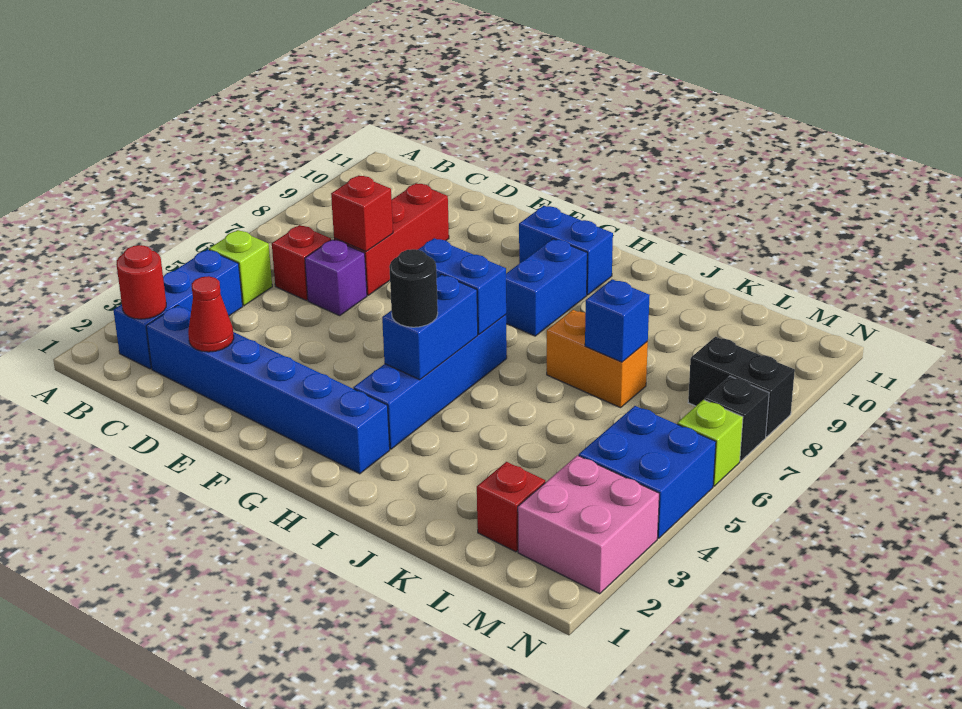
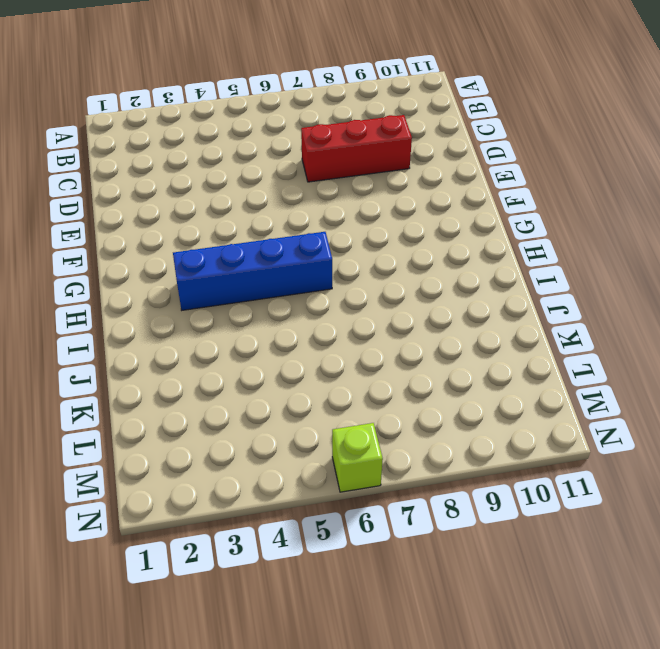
none -> blue brick B2:B4 level 1
none -> lime brick B5 level 1
none -> blue brick C2:H2 level 1

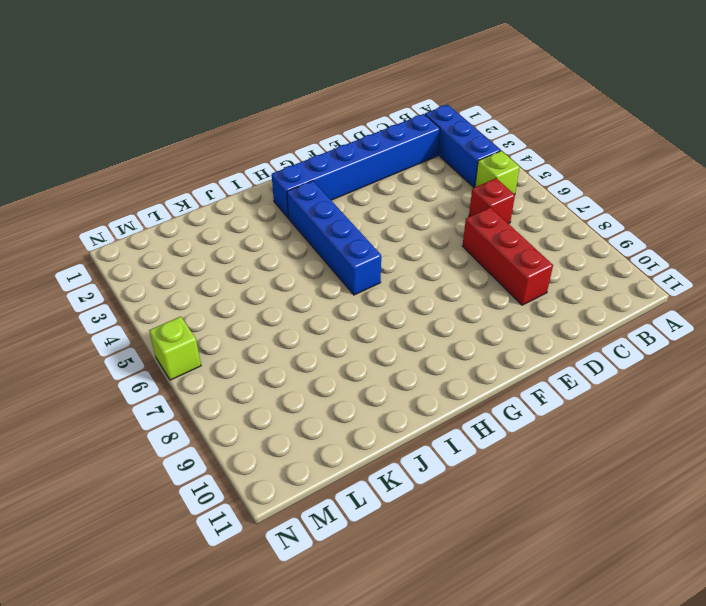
none -> purple brick D6 level 1
none -> blue brick G10:H10 level 1
none -> blue brick H8:H9 level 1

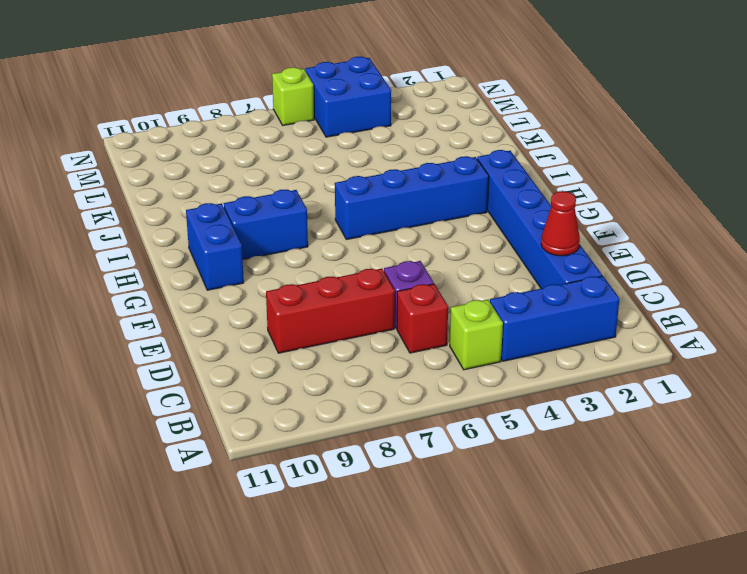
none -> orange brick J7:K7 level 1
none -> red brick L2 level 1
none -> pink brick M2:N3 level 1

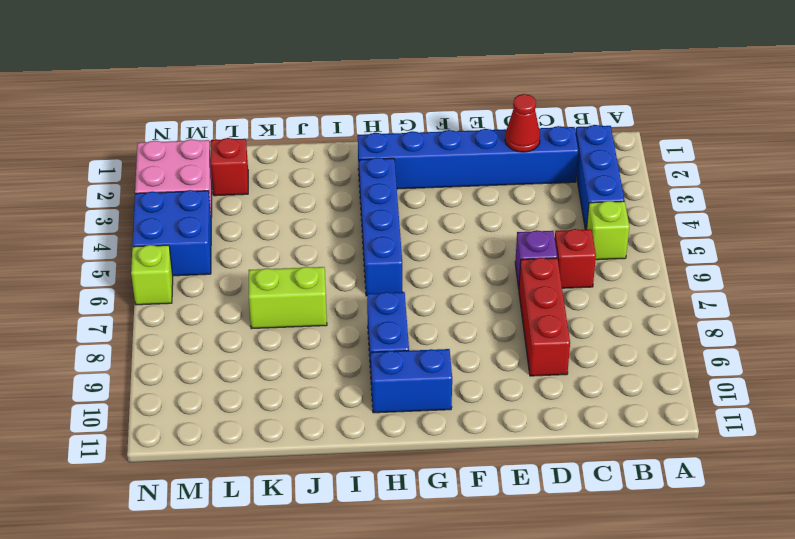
lime brick J7:K7 level 1 -> orange brick J7:K7 level 1
none -> black brick M8:N8 level 1
none -> black brick N7 level 1
none -> red round brick B2 level 2

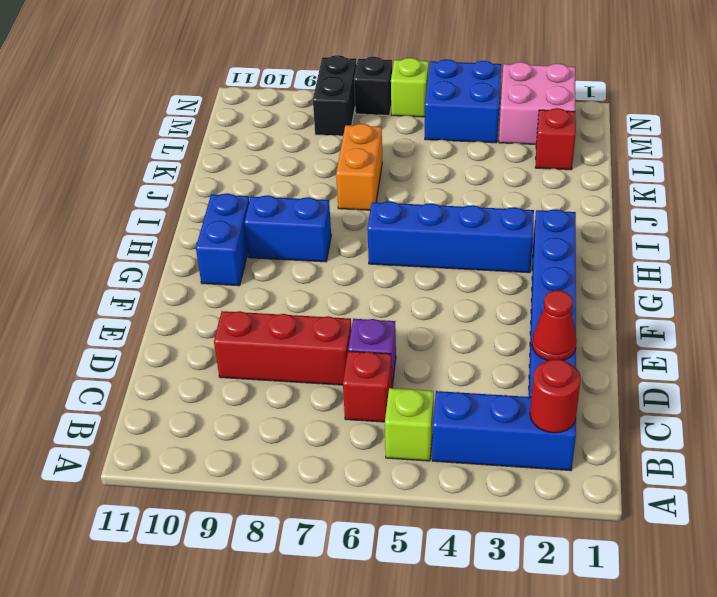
none -> red brick D7 level 2
none -> blue brick G6:H6 level 2
none -> blue brick H4:H5 level 2

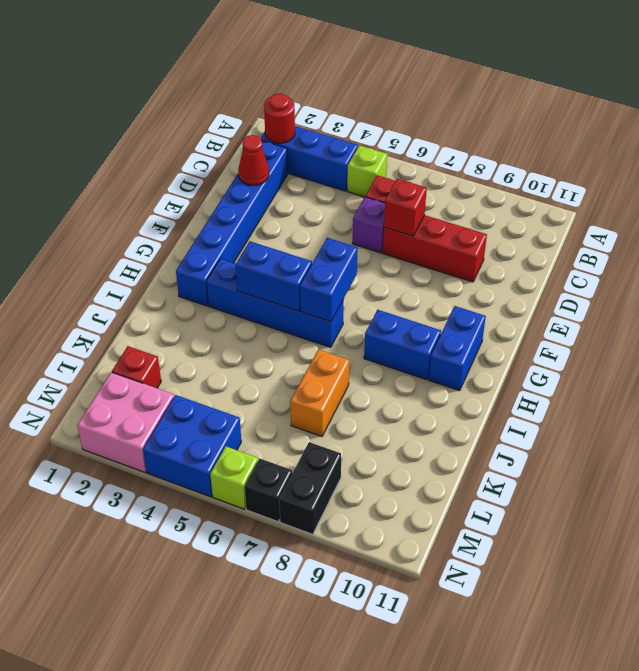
none -> blue brick K7 level 2
none -> black round brick H4 level 3

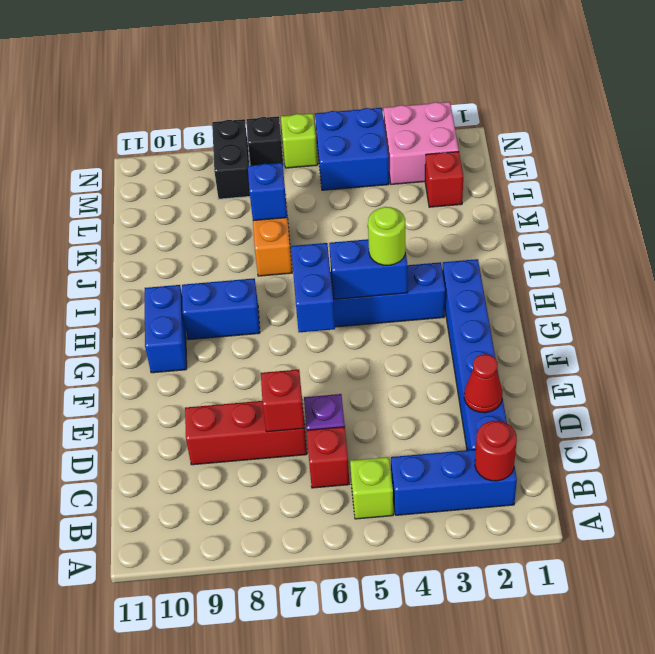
lime round brick H4 level 3 -> black round brick H4 level 3

